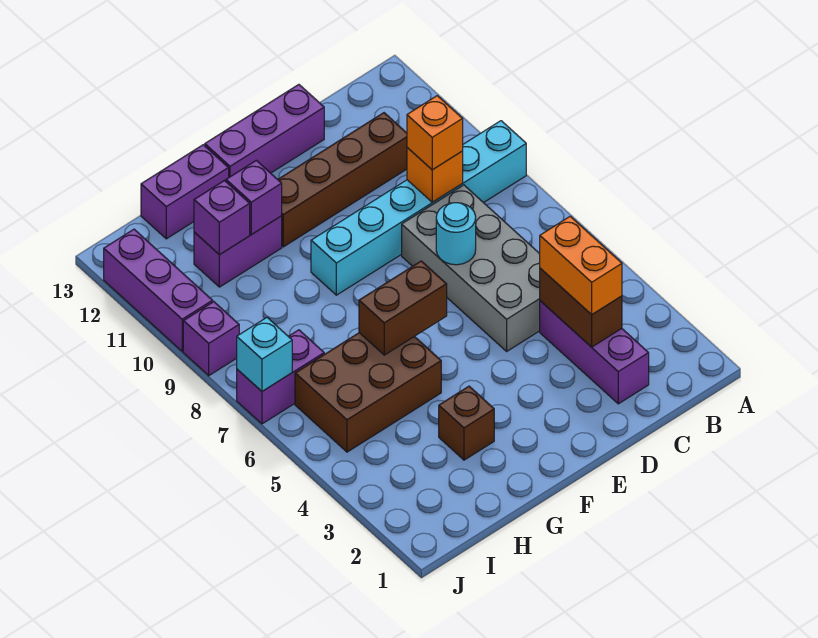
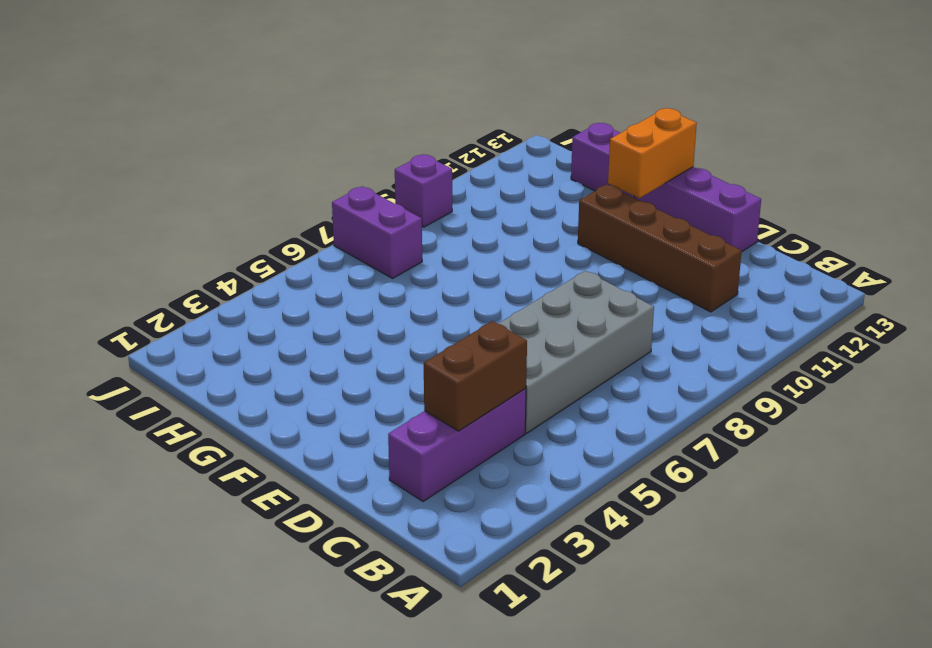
orange brick F12:F13 level 2 -> orange brick C3:C4 level 3
none -> cyan brick A9:F9 level 1
none -> brown brick G3 level 1
none -> brown brick G5:I6 level 1

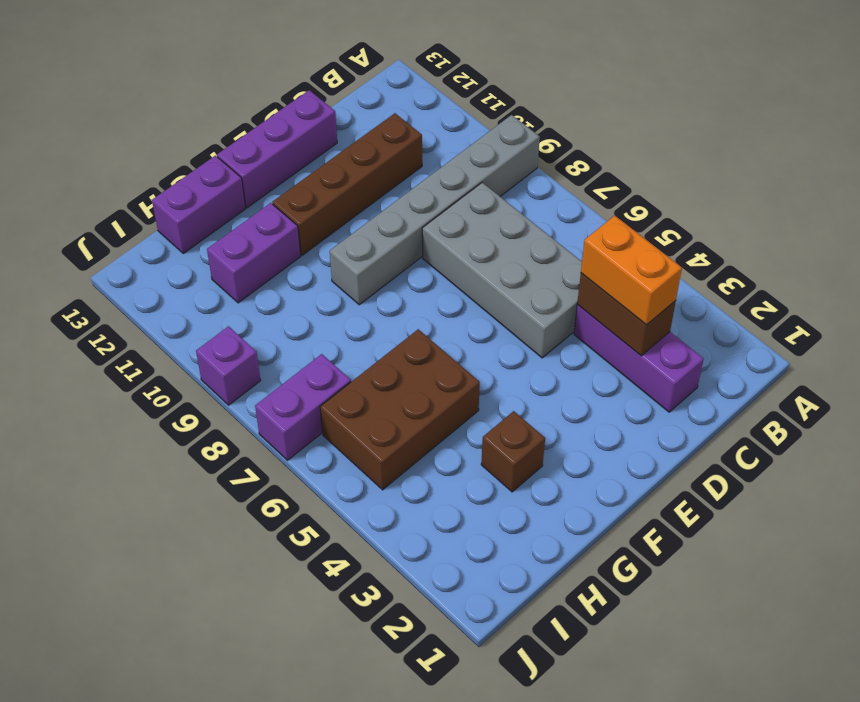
grey brick A9:F9 level 1 -> cyan brick A9:F9 level 1
none -> purple brick J10:J12 level 1
none -> orange brick C9 level 2
none -> cyan round brick D7 level 2

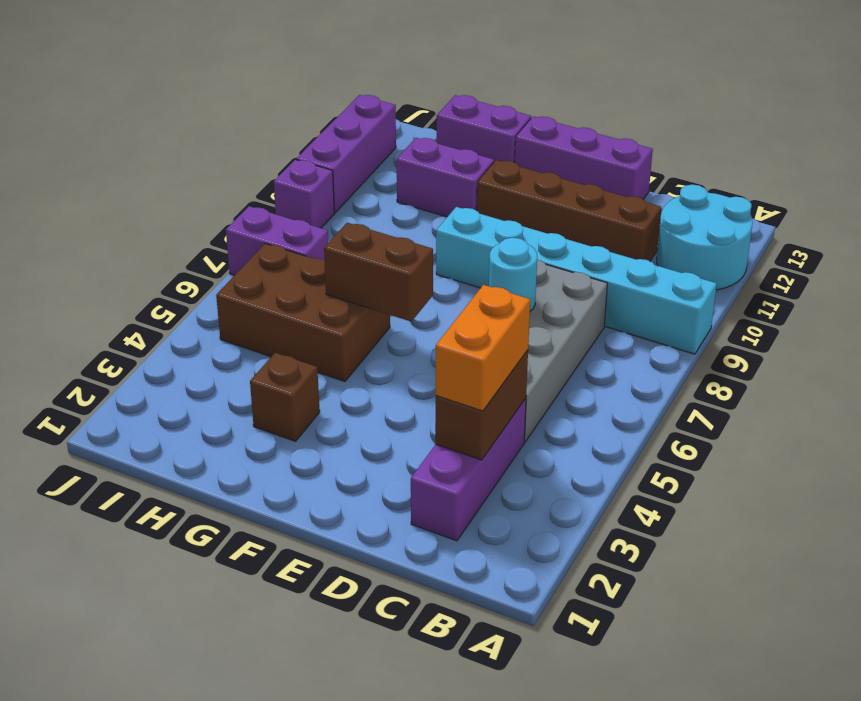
cyan round brick A11:B12 level 1 -> none
none -> orange brick C9 level 2
none -> purple brick G11 level 2
none -> purple brick H11 level 2

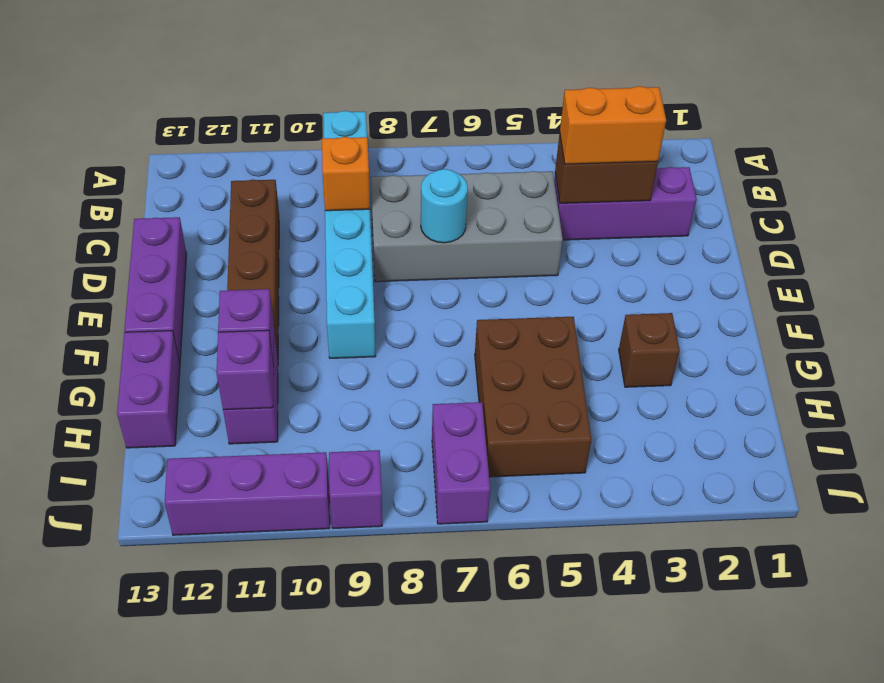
none -> brown brick F6:G6 level 2
none -> cyan brick J7 level 2
none -> orange brick C9 level 3

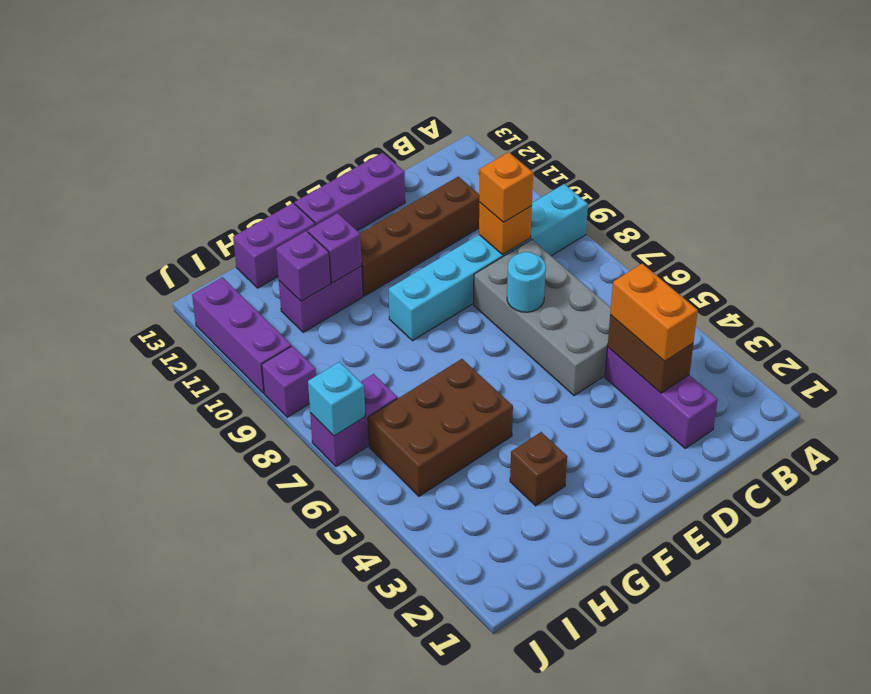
none -> brown brick F6:G6 level 2

